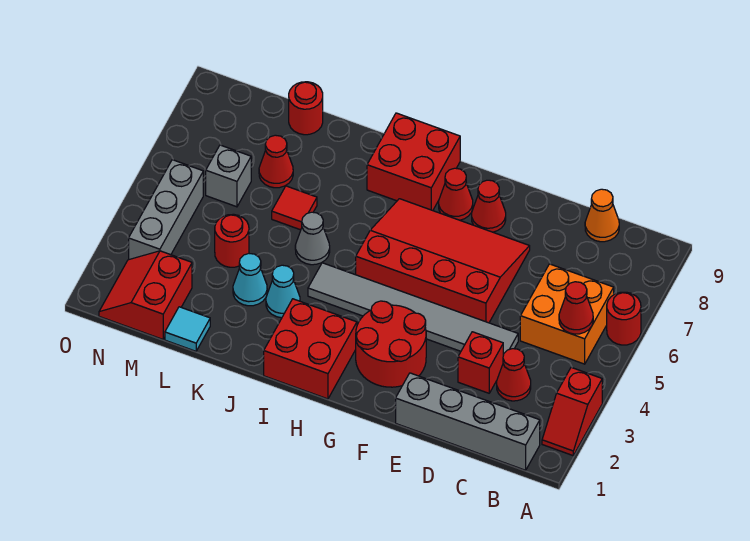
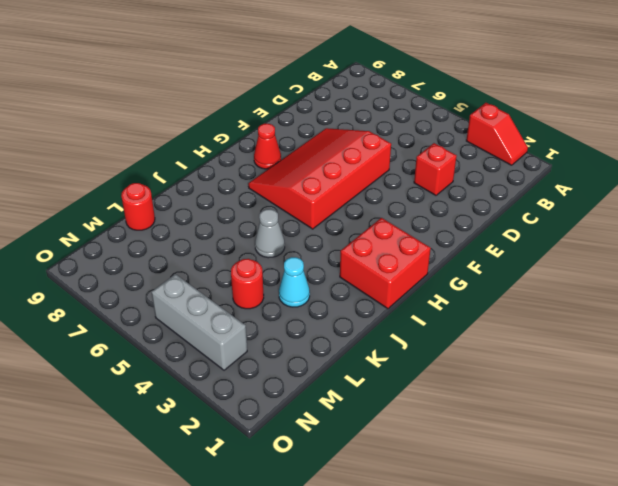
none -> red round brick A6 level 1
none -> grey brick B1:E1 level 1
none -> orange brick B5:C6 level 1

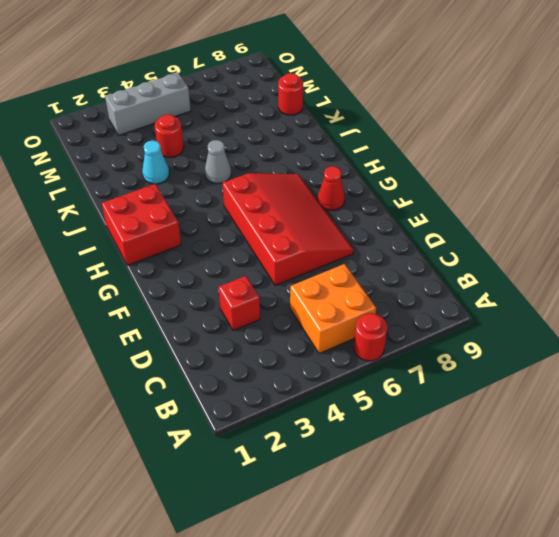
none -> red slope A2:A3 level 1 top 3
none -> grey brick B1:E1 level 1
none -> red cone C3 level 1

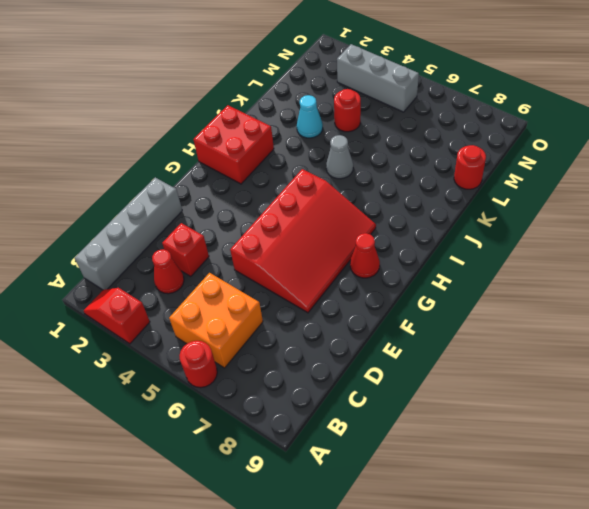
none -> orange cone C9 level 1
none -> grey tile D4:I4 level 1
none -> red round brick F2:G3 level 1

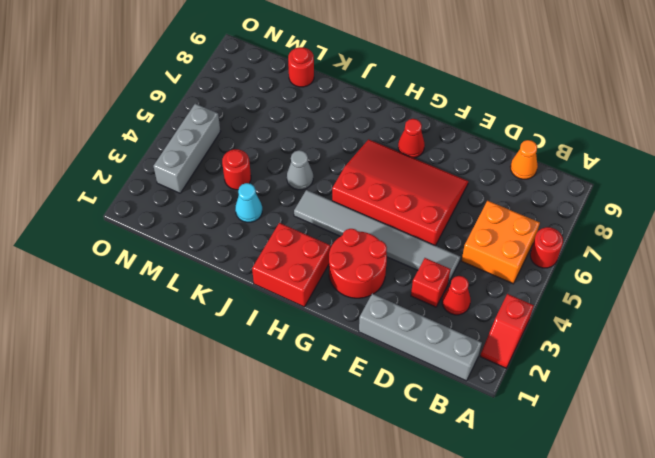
none -> red cone F8 level 1
none -> red brick H8:I9 level 1
none -> cyan cone J3 level 1

